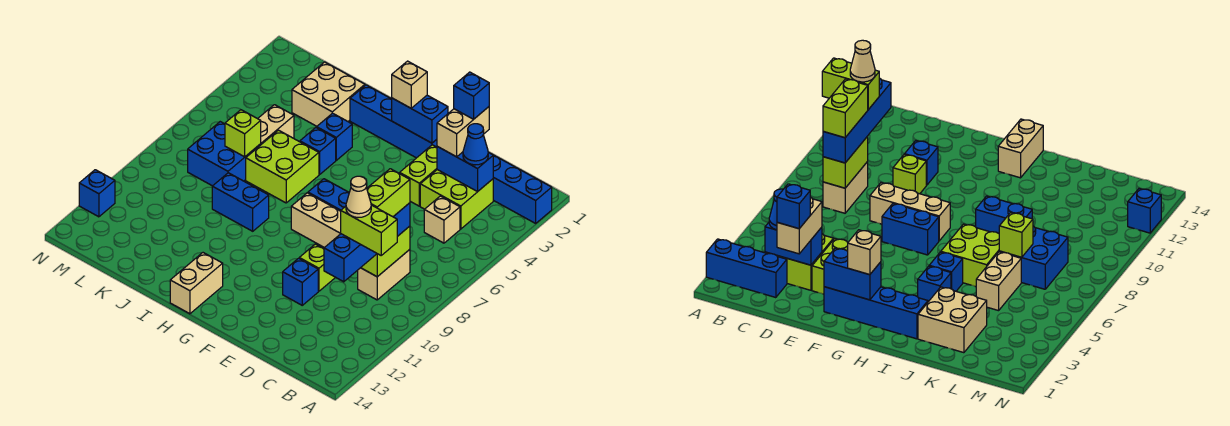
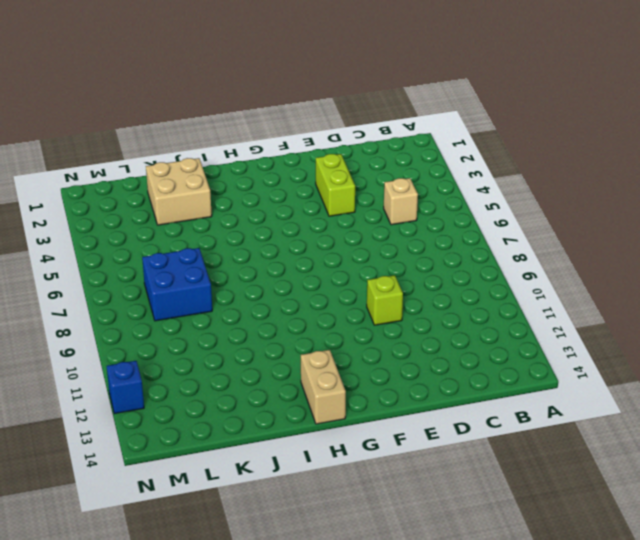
none -> blue brick A2:C2 level 1
none -> lime brick C3:D4 level 1
none -> tan brick C8:C9 level 1
none -> tan brick E8:G8 level 1

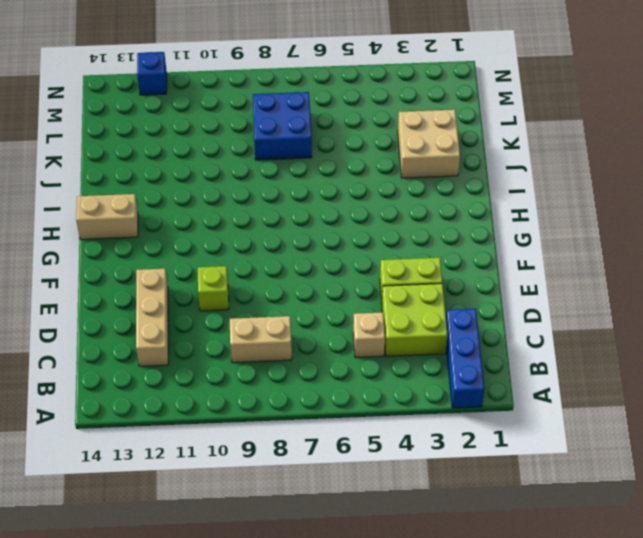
tan brick C12:E12 level 1 -> tan brick E8:G8 level 1
none -> blue brick E11 level 1
none -> blue brick F2:I2 level 1
none -> blue brick F7:G7 level 1
none -> blue brick I4 level 1

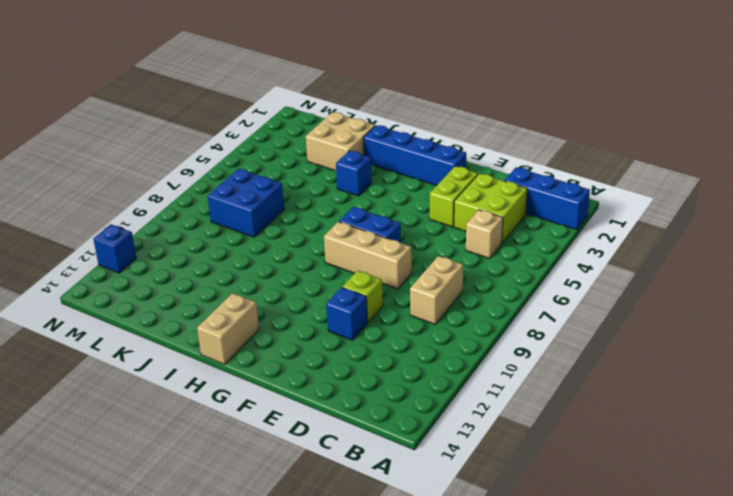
none -> blue brick I5 level 1
none -> lime brick I6:J7 level 1
none -> blue brick I9:J9 level 1
none -> tan brick K5:K6 level 1

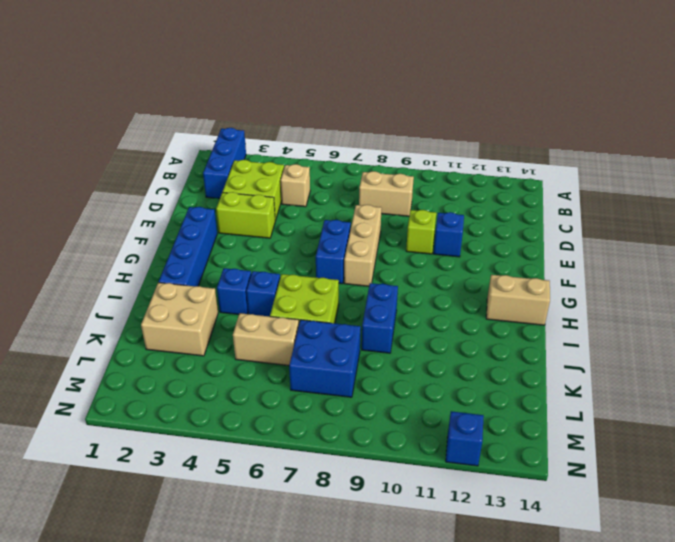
none -> blue brick C3:D3 level 2
none -> lime brick C8:C9 level 2
none -> blue brick F2:G2 level 2
none -> lime brick K7 level 2

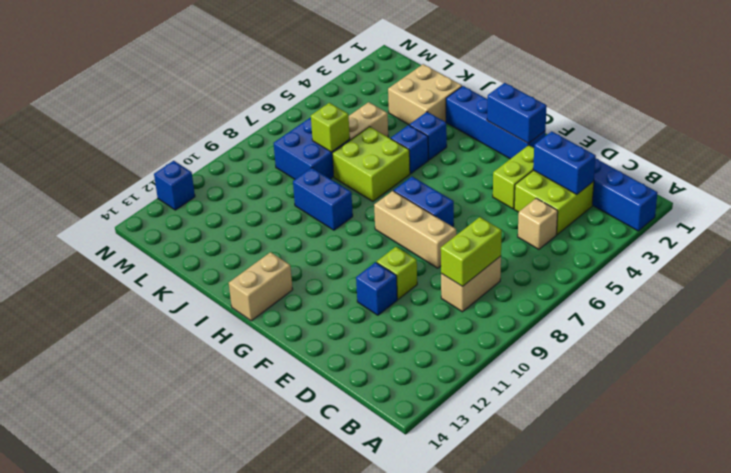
none -> blue cone C3 level 3
none -> blue brick C8:C11 level 3
none -> tan brick D2:D3 level 3
none -> tan brick G2 level 3

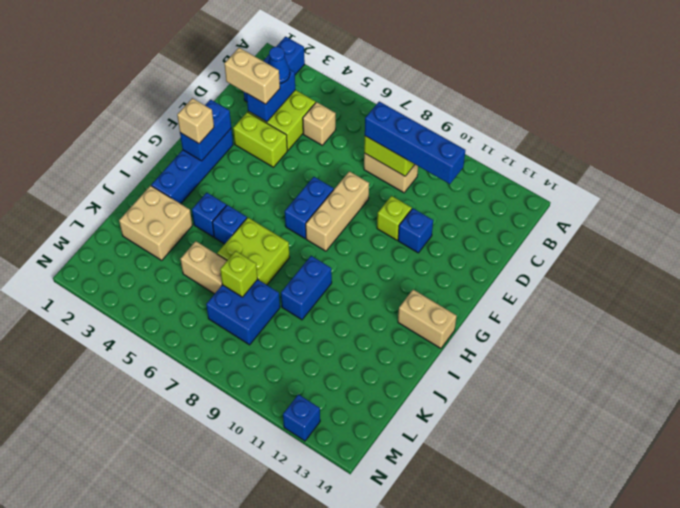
none -> lime brick B10:C10 level 4
none -> lime brick C8:C9 level 4
none -> blue brick D2 level 4
none -> tan cone C10 level 5

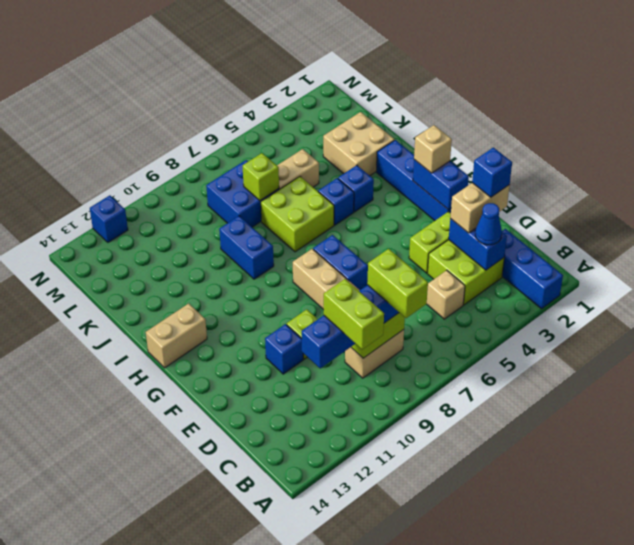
lime brick B8:C8 level 4 -> lime brick C8:C9 level 4
none -> tan cone C10 level 5

